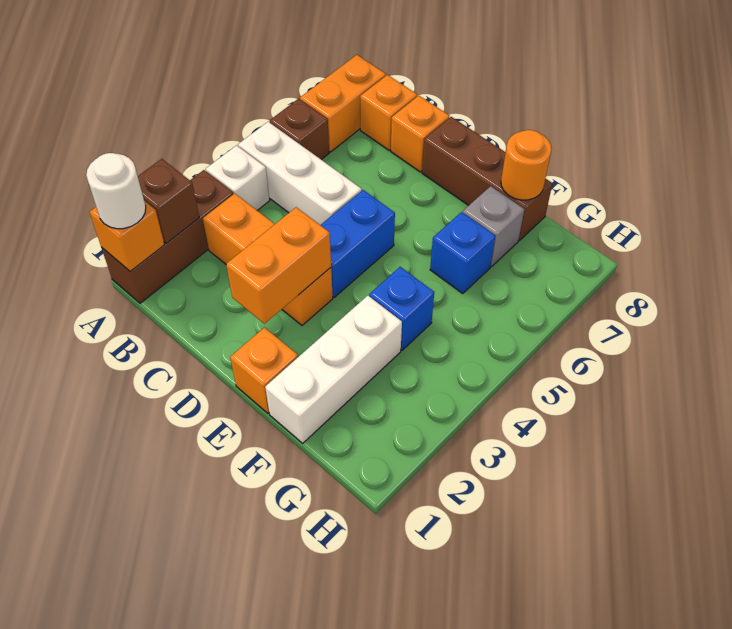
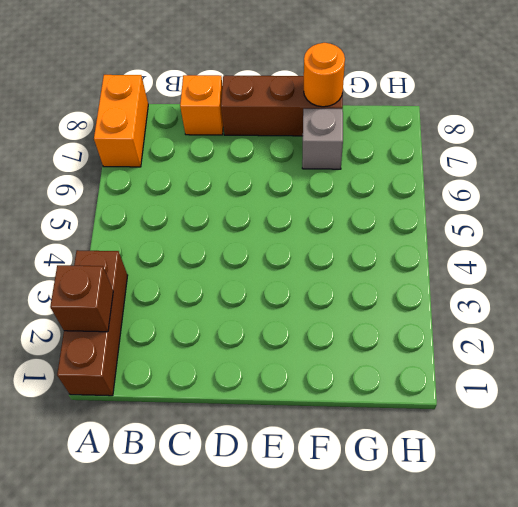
none -> white brick A4 level 1
none -> white brick A5:C5 level 1
none -> brown brick A6 level 1

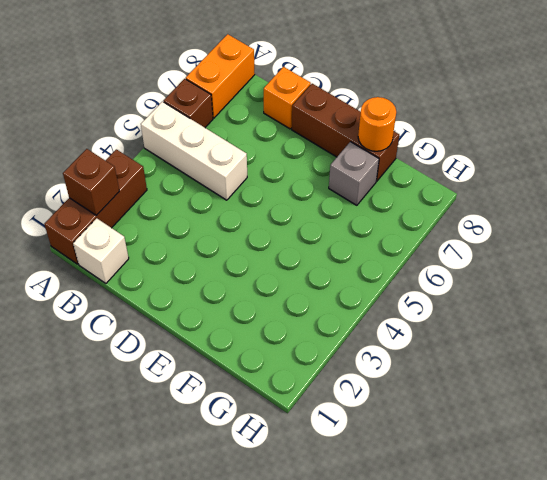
white brick B1 level 1 -> white brick A4 level 1
none -> orange brick B3:D3 level 1
none -> orange brick B8 level 1
none -> blue brick D4:D5 level 1

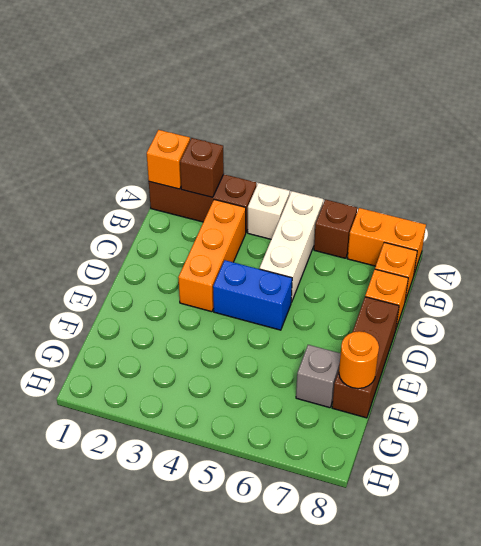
none -> orange brick E1 level 1
none -> white brick F1:F3 level 1
none -> blue brick F4 level 1

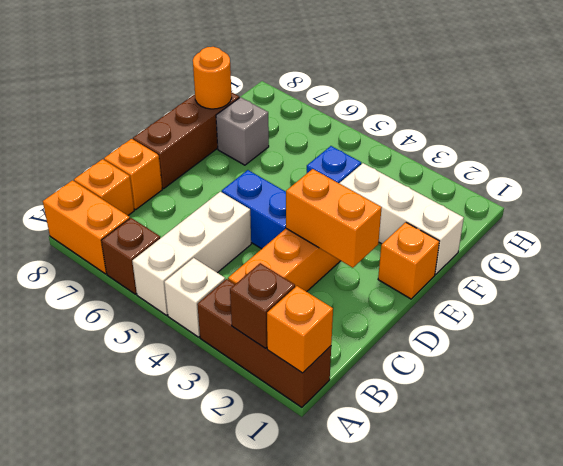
none -> blue brick F6 level 1
none -> white round brick A1 level 3

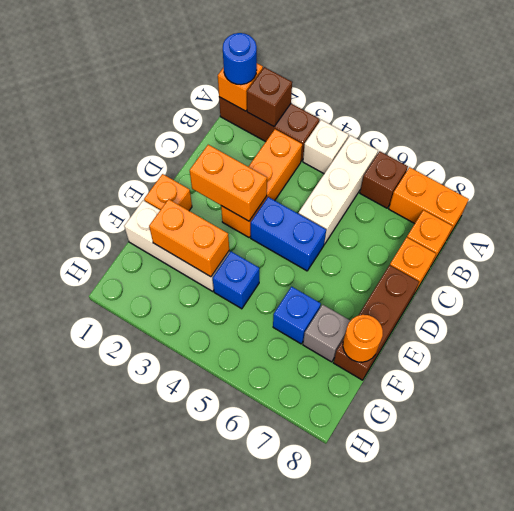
blue round brick A1 level 3 -> white round brick A1 level 3
orange brick F2:F3 level 2 -> none

